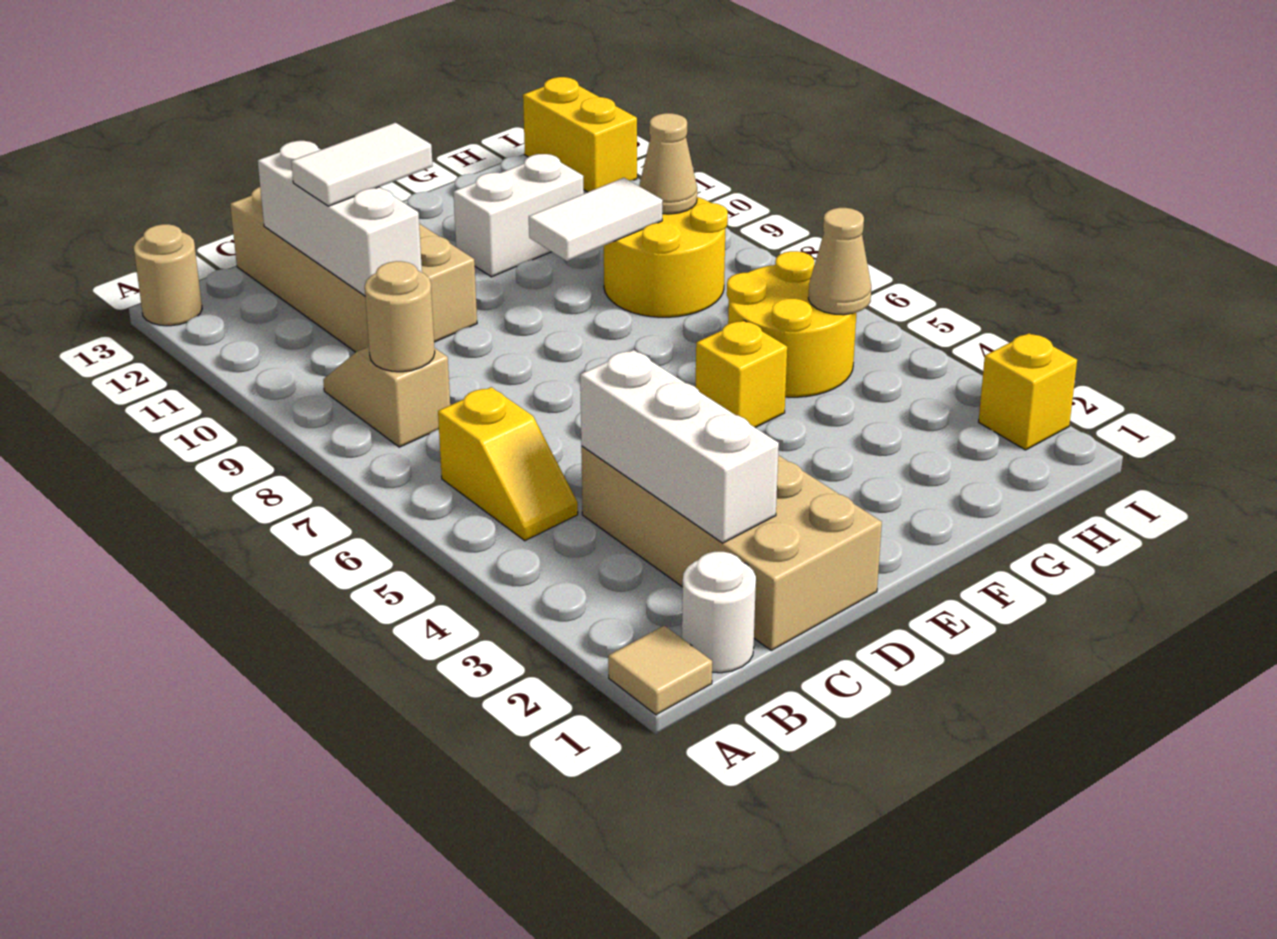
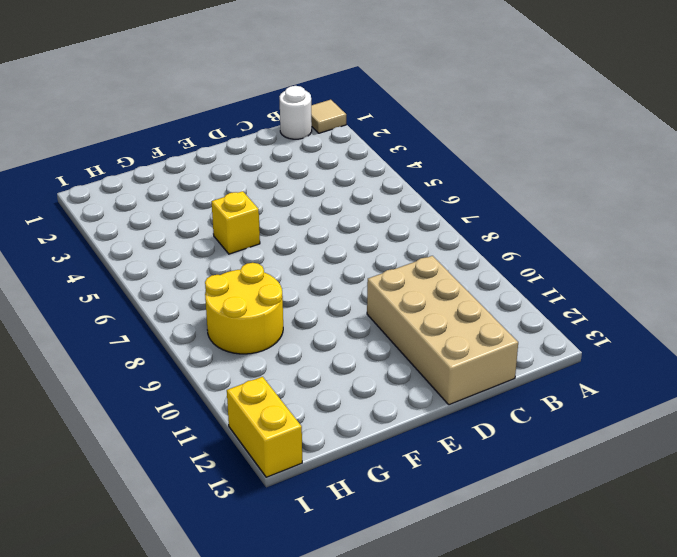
none -> tan round brick A13 level 1
none -> yellow slope B5:B6 level 1 top 6
none -> tan slope B8:B9 level 1 top 8

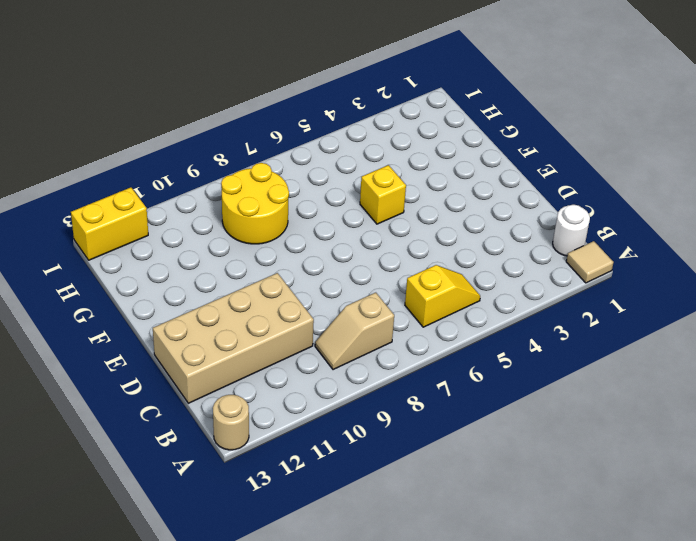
none -> tan brick C1:D4 level 1
none -> white brick F11:G11 level 1
none -> yellow round brick G5:H6 level 1

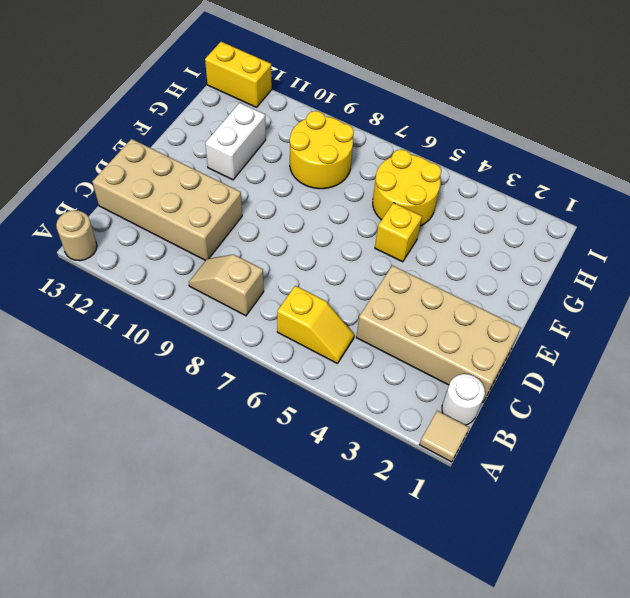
none -> yellow brick I2 level 1
none -> tan round brick B8 level 2
none -> white brick C2:C4 level 2

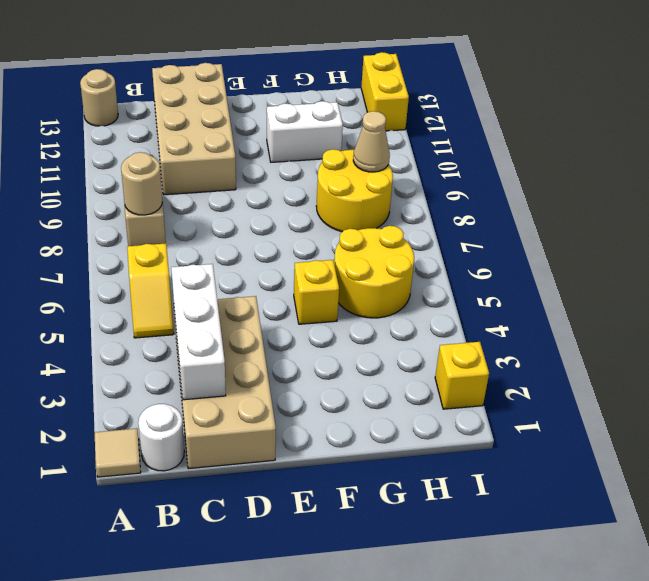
none -> white brick C10:C12 level 2
none -> white tile F9:G9 level 2
none -> tan cone H5 level 2

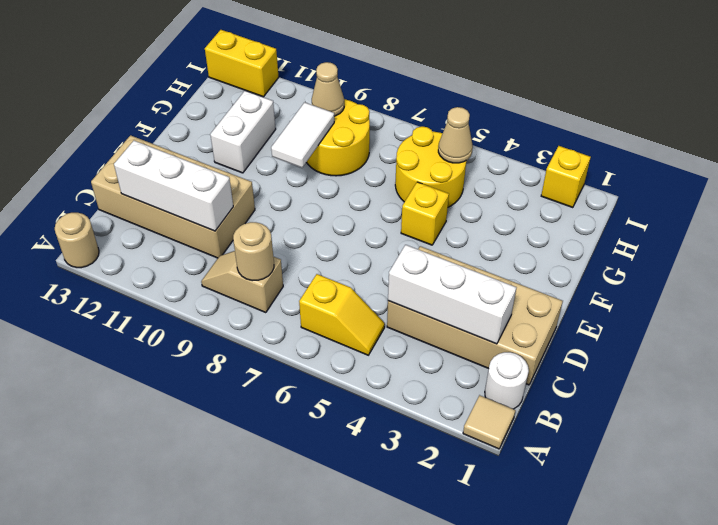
none -> white tile C11:D11 level 3

